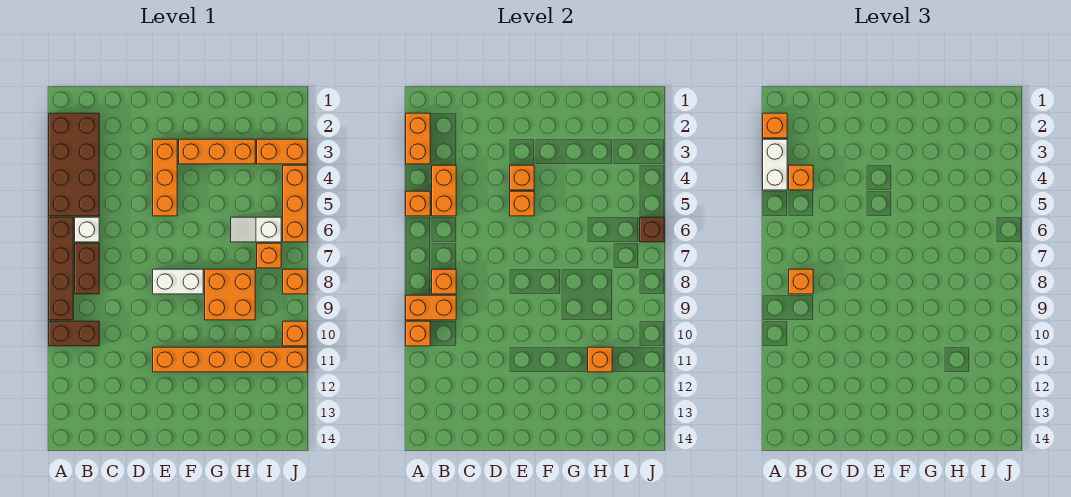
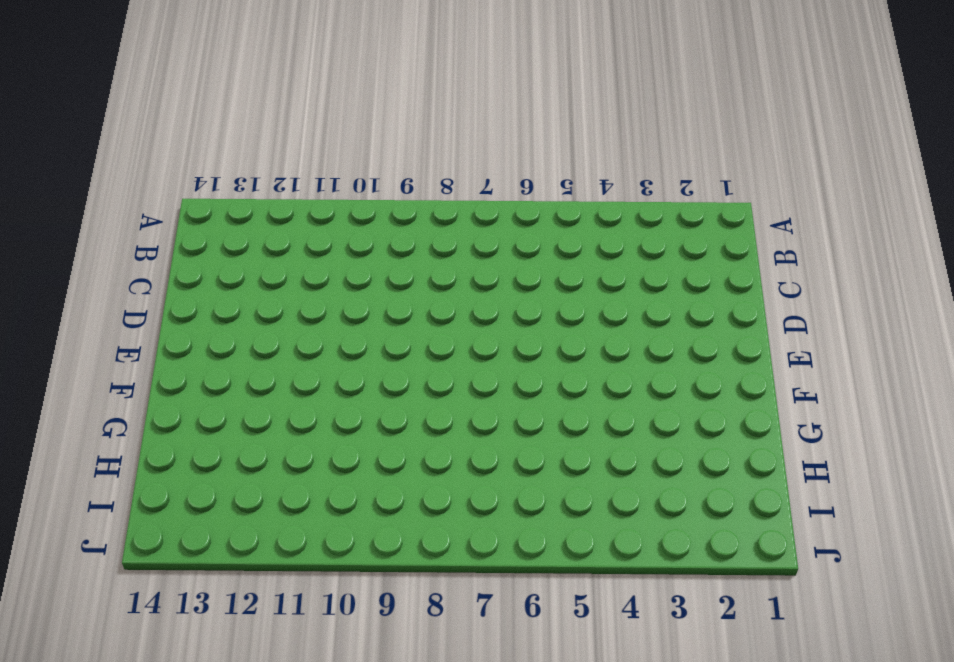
none -> brown brick A2:B5 level 1
none -> brown brick A6:A9 level 1
none -> brown brick A10:B10 level 1
none -> white brick B6 level 1

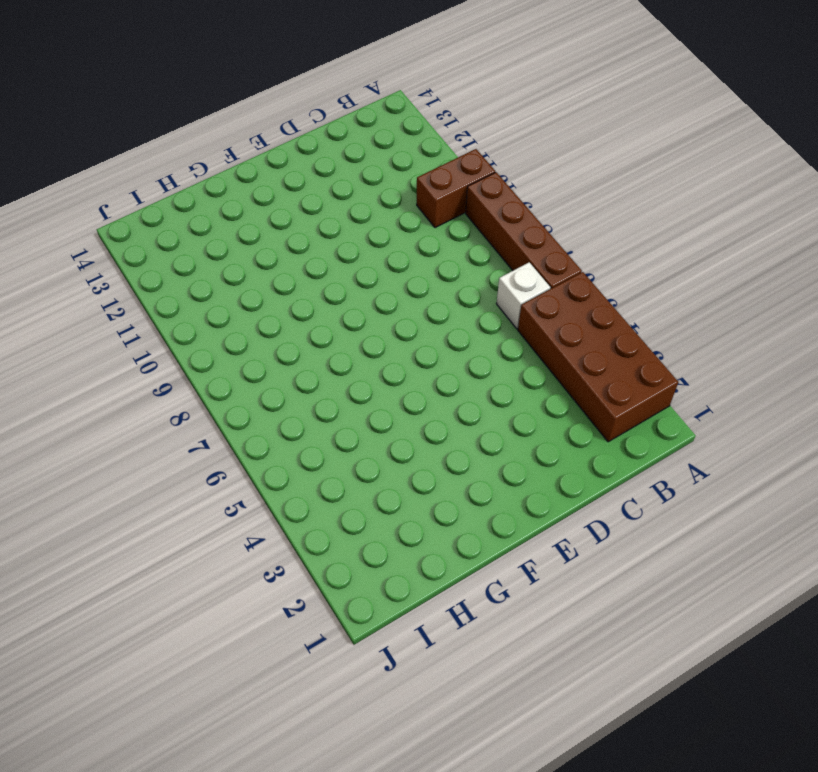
none -> brown brick B7:B8 level 1
none -> orange brick E3:E5 level 1
none -> white brick E8:F8 level 1
none -> orange brick E11:J11 level 1

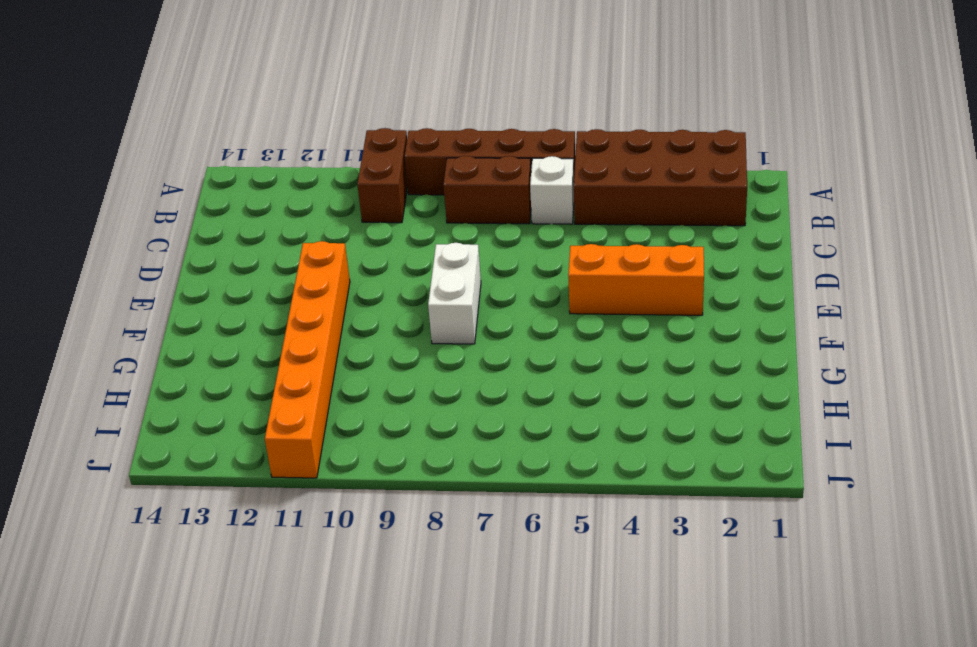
none -> orange brick F3:H3 level 1
none -> orange brick G8:H9 level 1
none -> white slope H6:I6 level 1 top I
none -> orange brick I3:J3 level 1

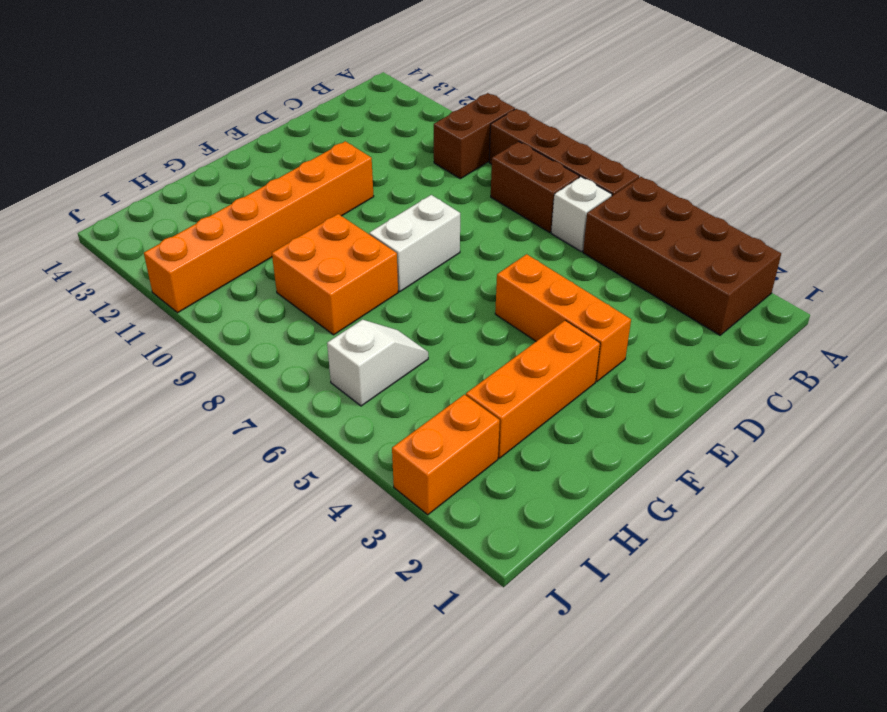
none -> orange brick I7 level 1
none -> orange brick J4:J6 level 1
none -> orange brick J8 level 1
none -> orange brick J10 level 1

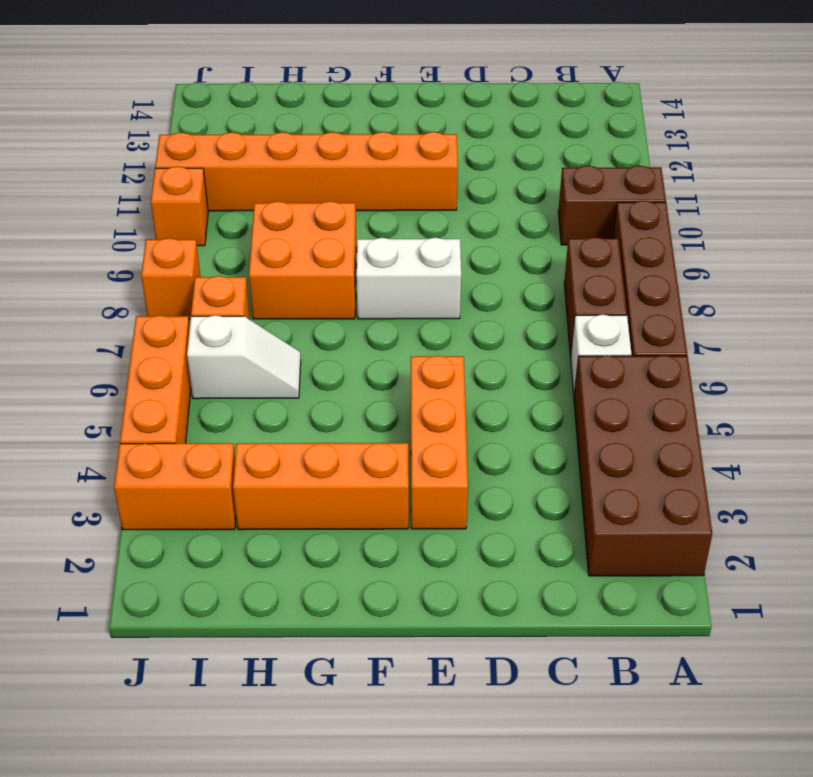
none -> orange brick A2:A3 level 2
none -> orange brick A5 level 2
none -> orange brick A9:B9 level 2
none -> orange brick A10 level 2

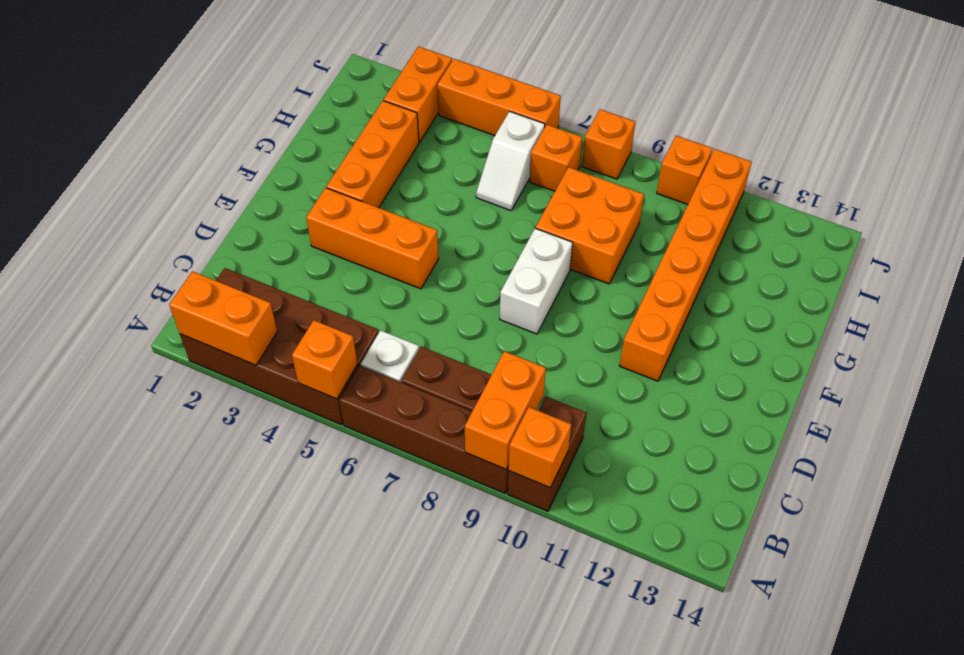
none -> orange brick B4:B5 level 2
none -> orange brick B8 level 2
none -> orange brick E4 level 2
none -> orange brick E5 level 2

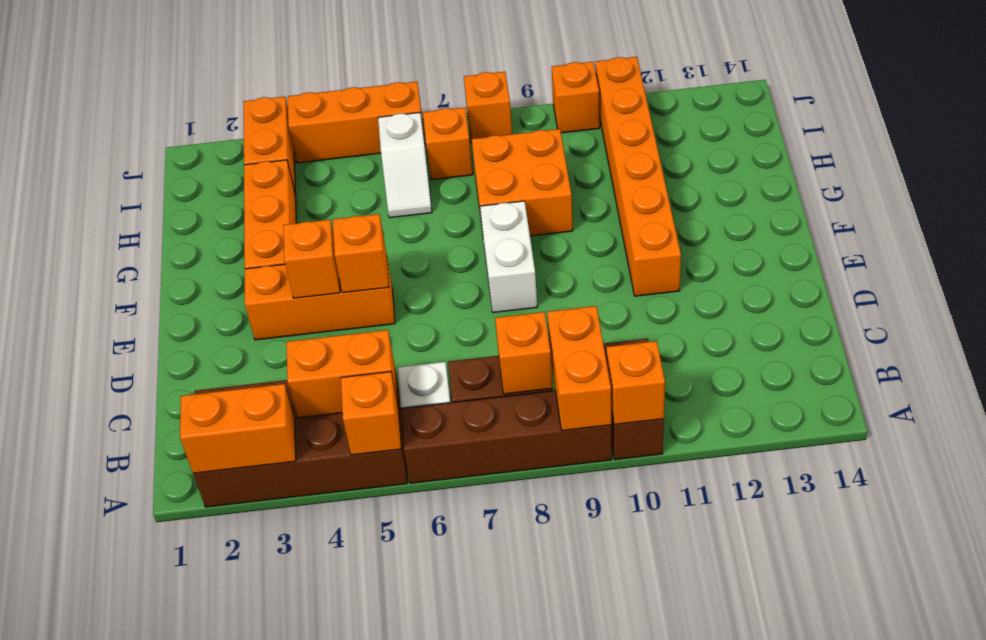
none -> orange brick H11 level 2
none -> brown brick J6 level 2
none -> orange brick A2 level 3
none -> white brick A3:A4 level 3

